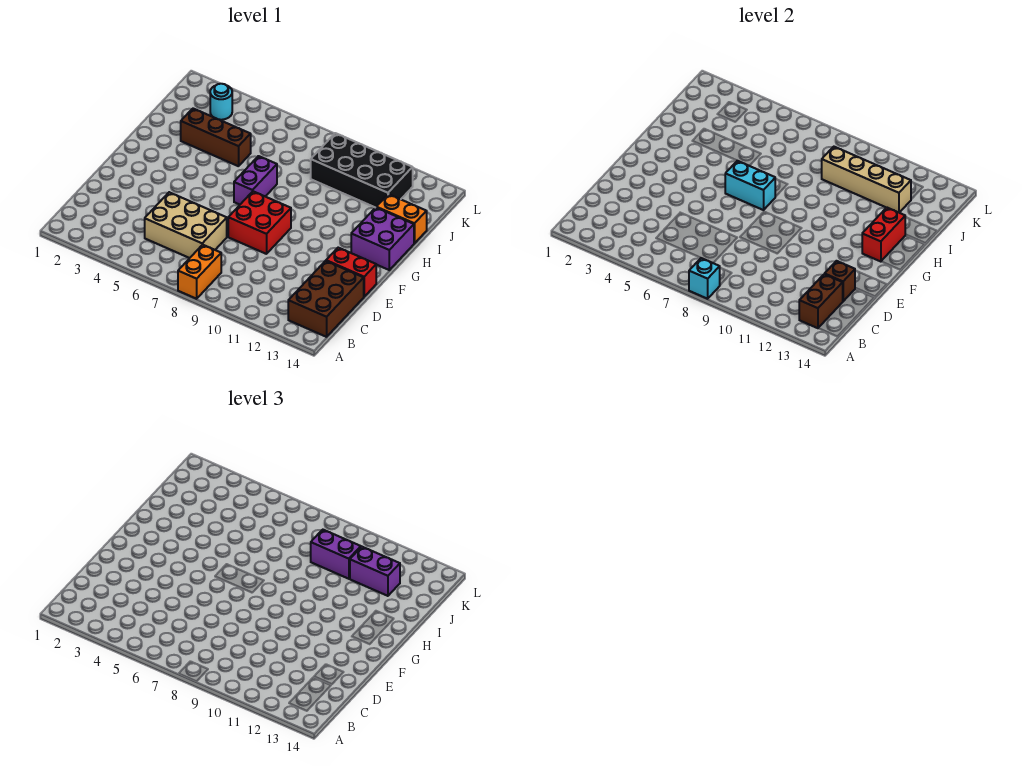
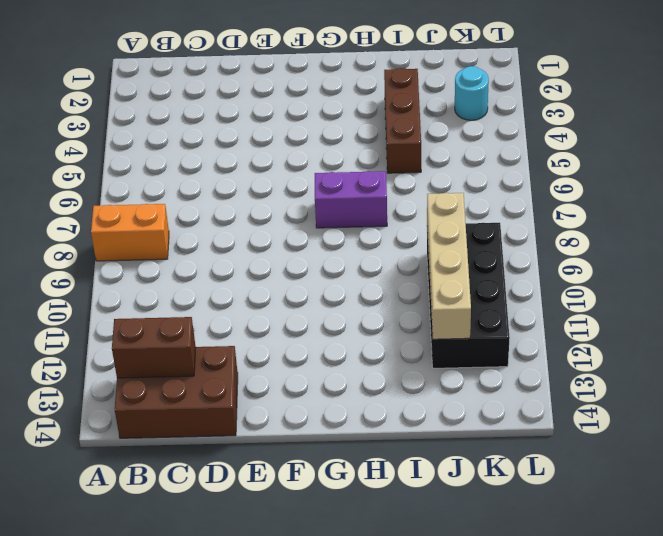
none -> tan brick C5:D7 level 1
none -> red brick E8:F9 level 1
none -> red brick E13:E14 level 1

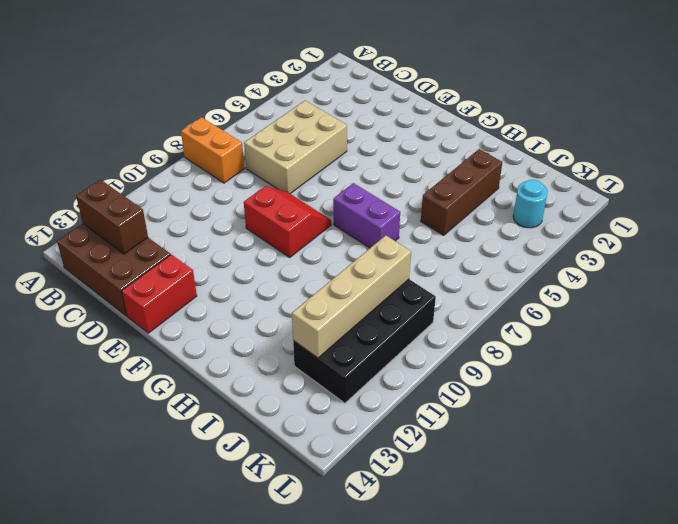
red slope E8:F9 level 1 top 9 -> red brick E8:F9 level 1
none -> purple brick G13:H14 level 1
none -> orange brick I13:I14 level 1
none -> cyan brick A8 level 2

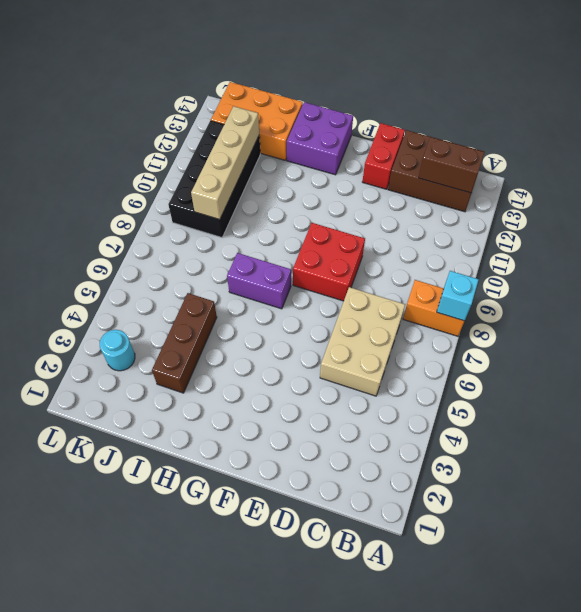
orange brick I13:K14 level 1 -> orange brick I13:I14 level 1
none -> brown brick D13 level 2
none -> cyan brick G6:G7 level 2
none -> red brick G13:H13 level 2

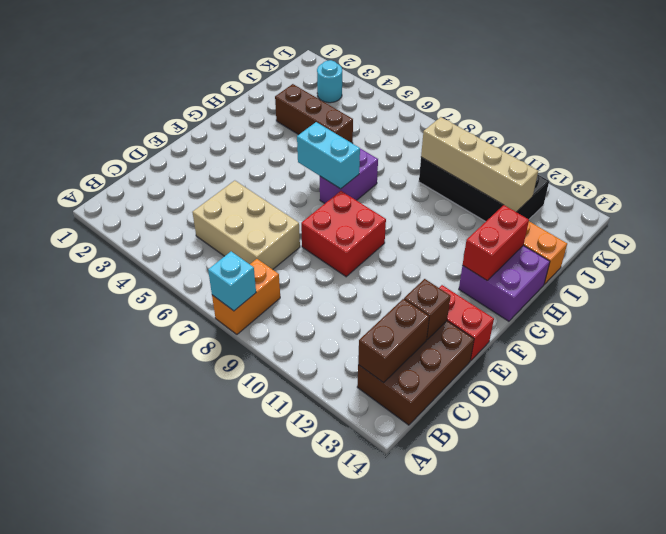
none -> purple brick J9:J10 level 3
none -> purple brick J11:J12 level 3

